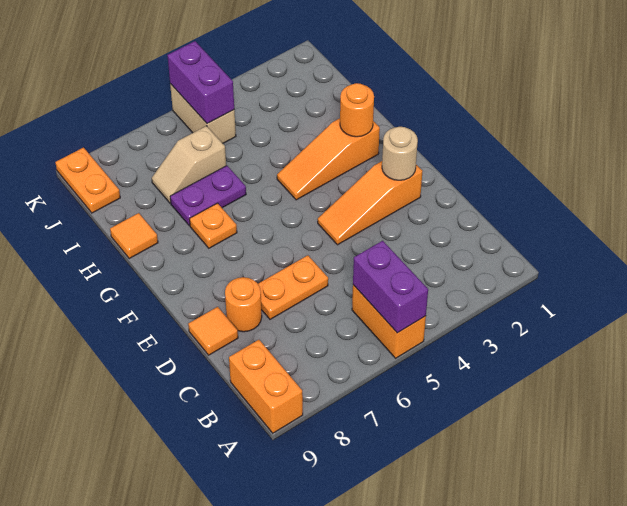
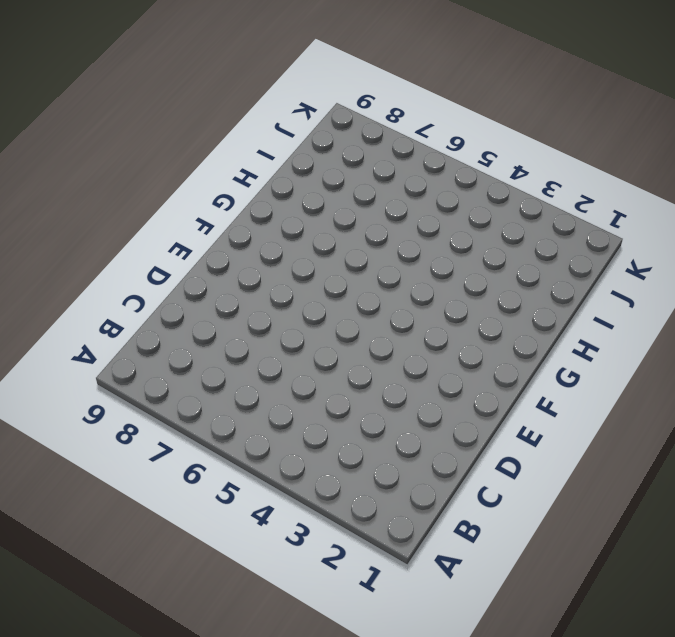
none -> orange brick A5:B5 level 1
none -> orange brick A9:B9 level 1
none -> orange plate D6:D7 level 1

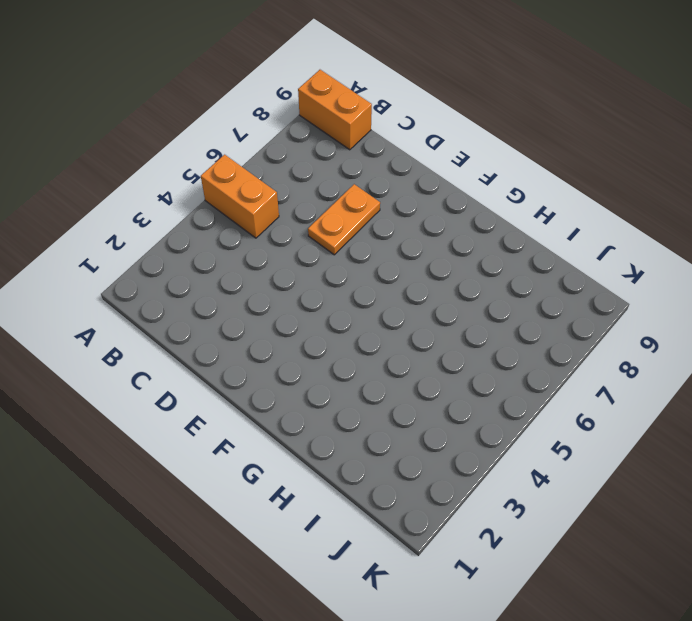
none -> orange round brick D8 level 1
none -> orange tile D9 level 1
none -> orange slope E2:E4 level 1 top 2

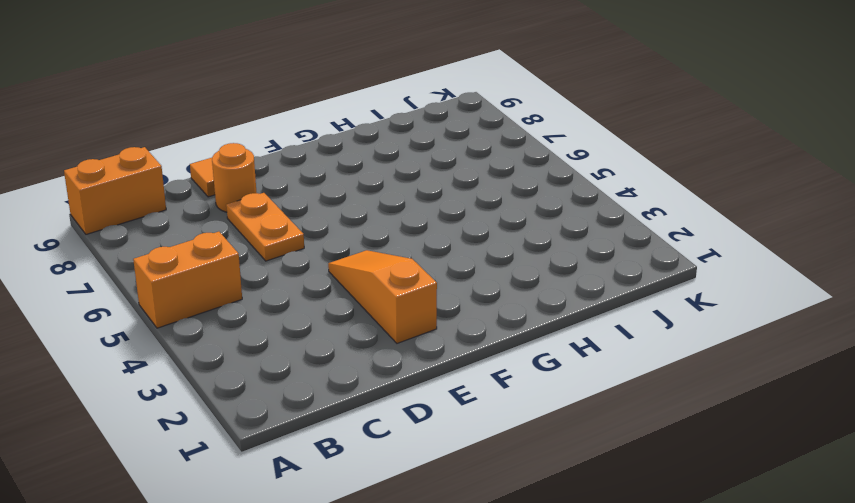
none -> orange slope G2:G4 level 1 top 2
none -> orange plate G7 level 1
none -> purple plate H6:H7 level 1

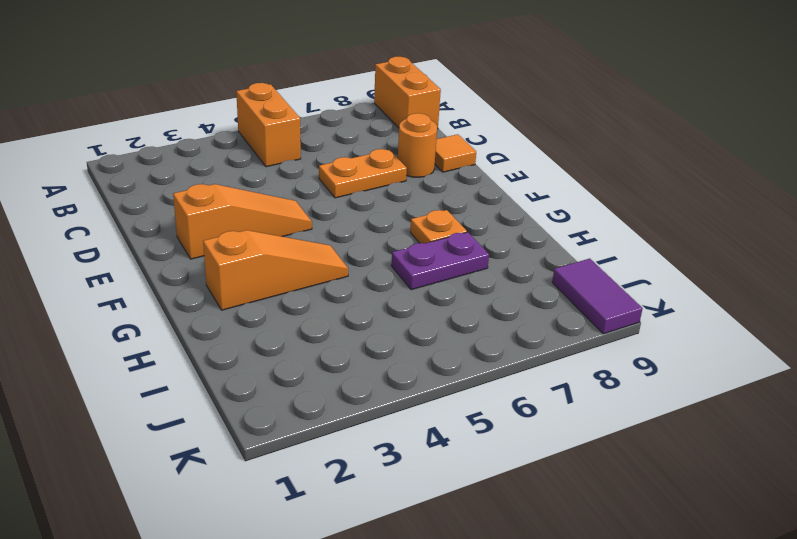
purple tile J9:K9 level 1 -> orange plate J9:K9 level 1
none -> orange tile H9 level 1
none -> tan slope I6:I7 level 1 top 6
none -> tan brick J5:K5 level 1

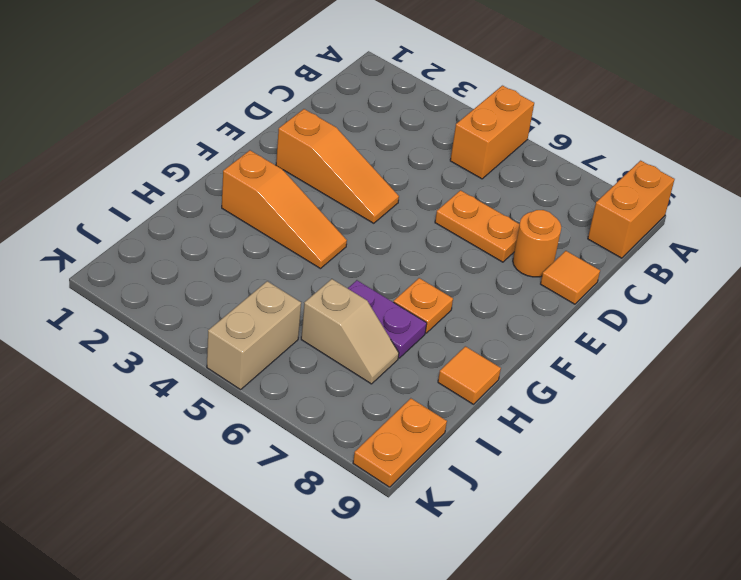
none -> purple brick A5:B5 level 2
none -> tan round brick E2 level 2
none -> orange round brick G2 level 2

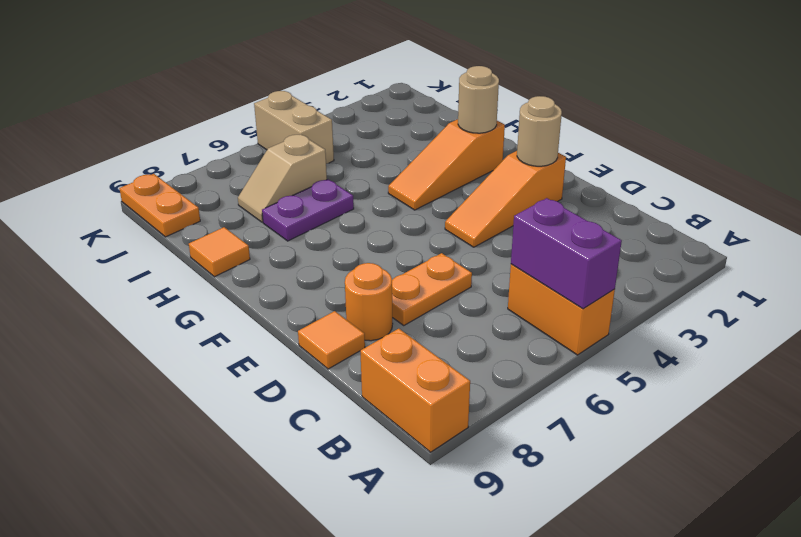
tan round brick G2 level 2 -> orange round brick G2 level 2
none -> orange plate G7 level 1
none -> purple brick J5:K5 level 2

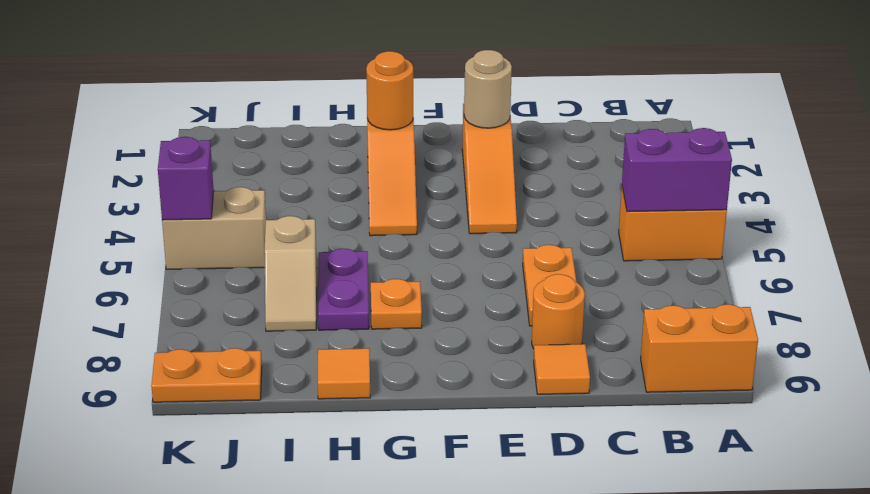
purple brick K5 level 2 -> purple brick J5:K5 level 2

